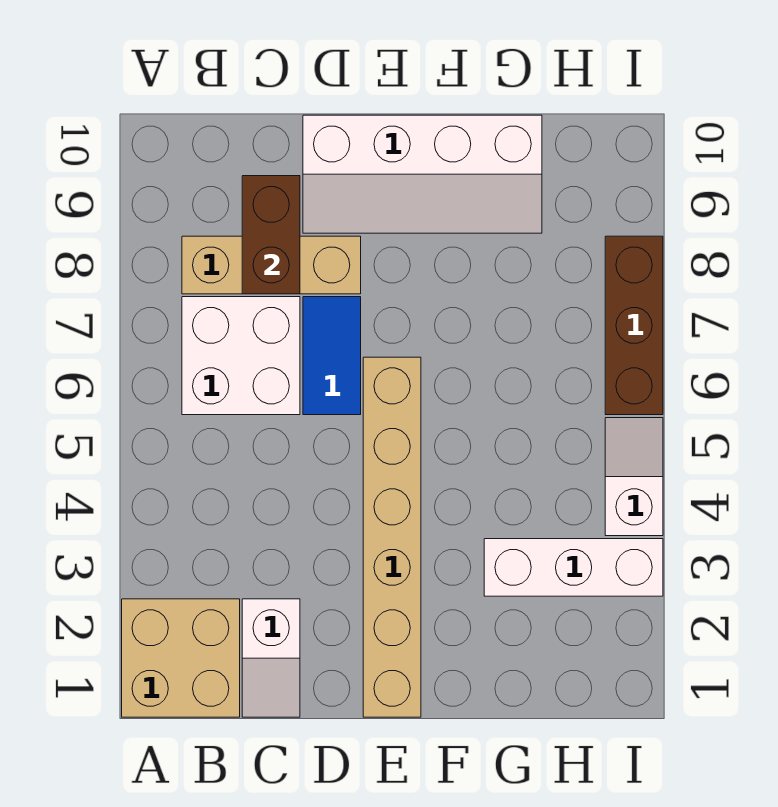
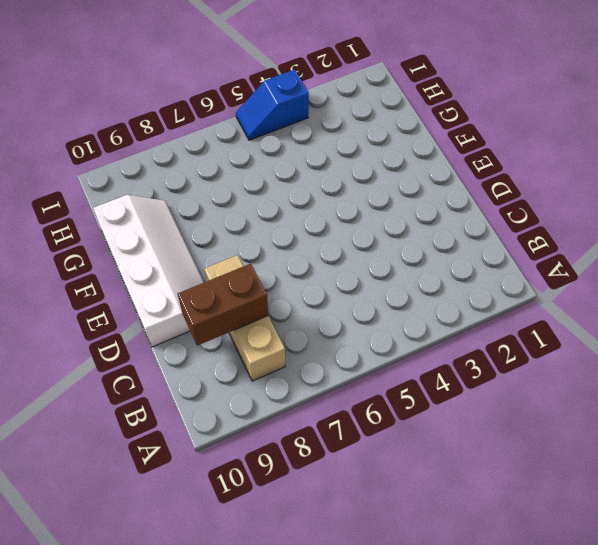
blue slope I4:I5 level 1 top 4 -> white slope I4:I5 level 1 top 4
none -> tan brick A1:B2 level 1
none -> white brick B6:C7 level 1

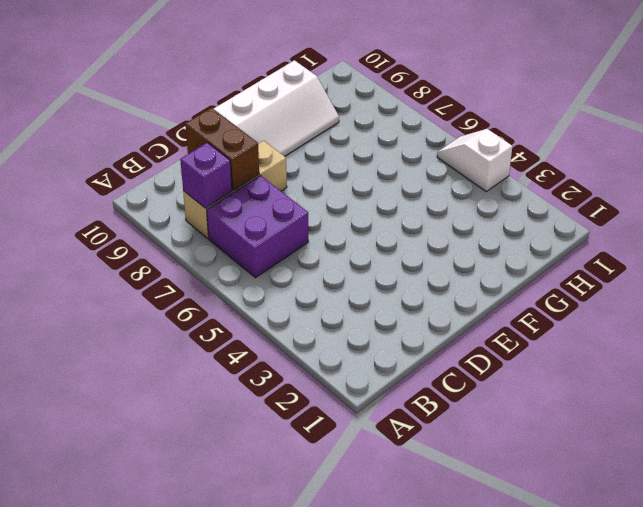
purple brick B6:C7 level 1 -> white brick B6:C7 level 1
purple brick B8 level 2 -> none
none -> tan brick A1:B2 level 1
none -> white slope C1:C2 level 1 top 2

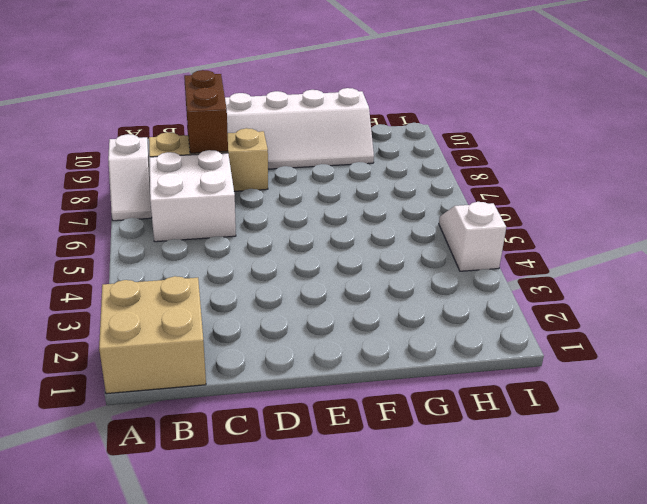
white slope A7:A8 level 1 top 8 -> white slope C1:C2 level 1 top 2
none -> blue tile D6:D7 level 1
none -> tan brick E1:E6 level 1

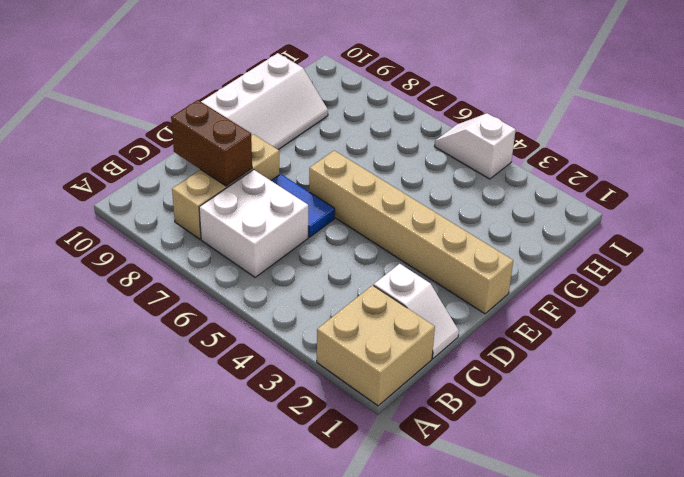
none -> white brick G3:I3 level 1
none -> brown brick I6:I8 level 1

